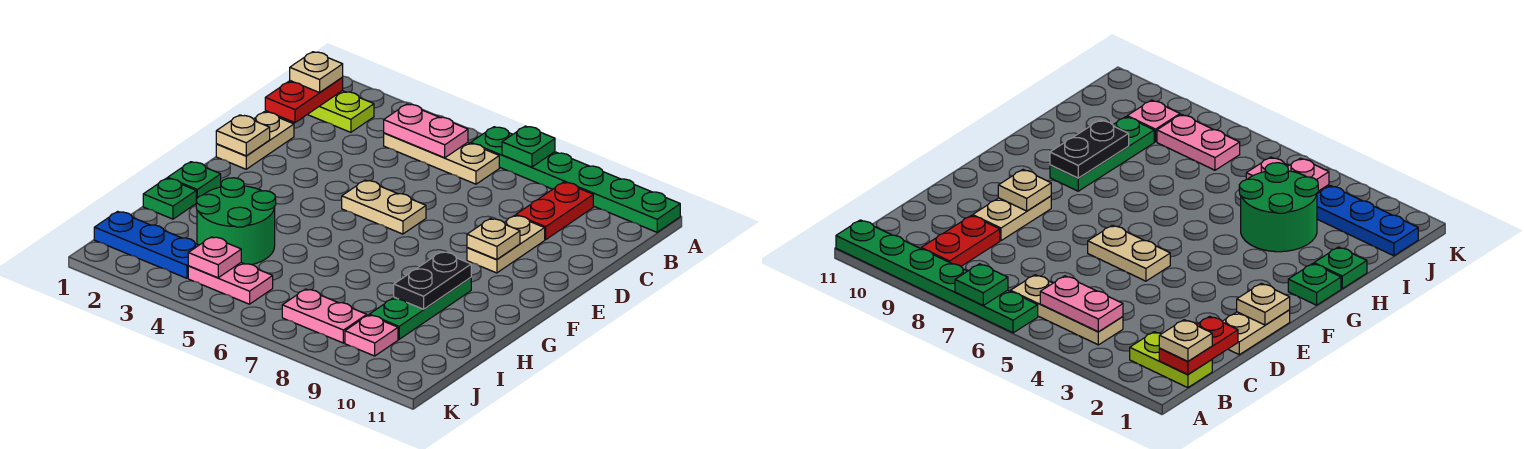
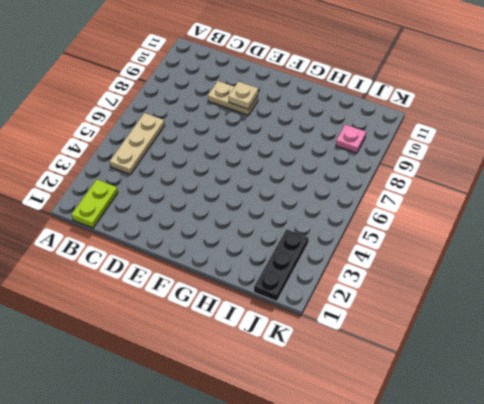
black plate J1:J3 level 1 -> blue plate J1:J3 level 1
none -> green plate A6:A11 level 1
none -> red plate B9:C9 level 1
none -> tan plate D1:E1 level 1

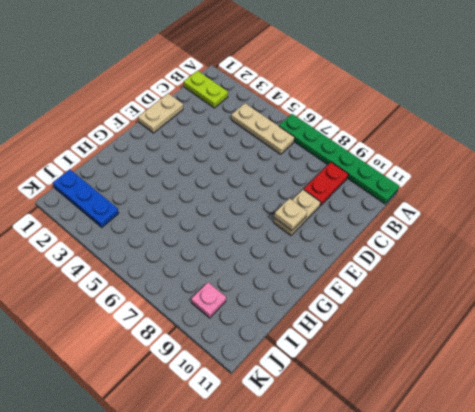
none -> tan plate E5:E6 level 1
none -> green plate G1 level 1
none -> green plate G9:I9 level 1

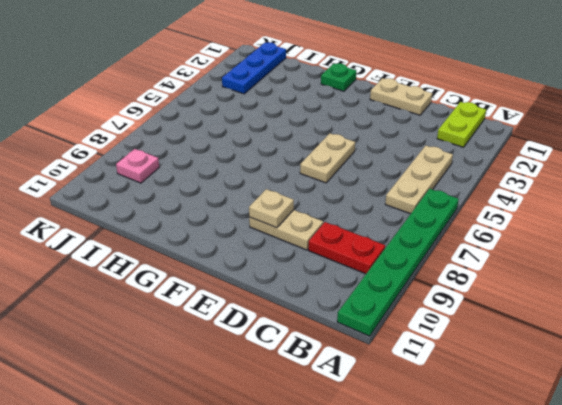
none -> green plate G9:I9 level 1
none -> green plate H1 level 1
none -> green round brick H3:I4 level 1

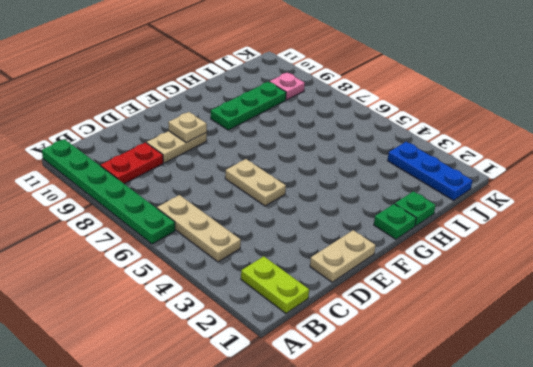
none -> green round brick H3:I4 level 1
none -> pink plate J4:J5 level 1
none -> pink plate J7:J8 level 1

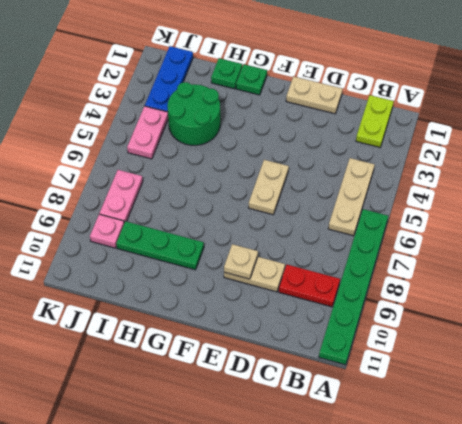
none -> green plate A7 level 2
none -> red plate B1:C1 level 2
none -> pink plate B4:B5 level 2

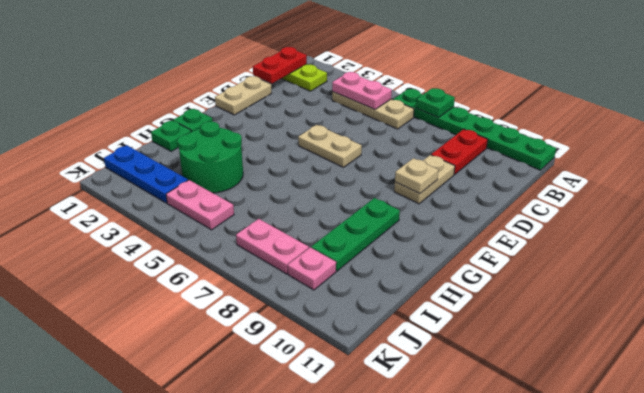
none -> tan plate E1 level 2
none -> black plate G9:H9 level 2
none -> pink plate J4 level 2

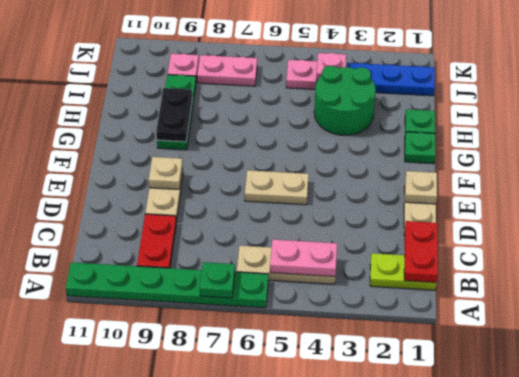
none -> tan plate B1 level 3

